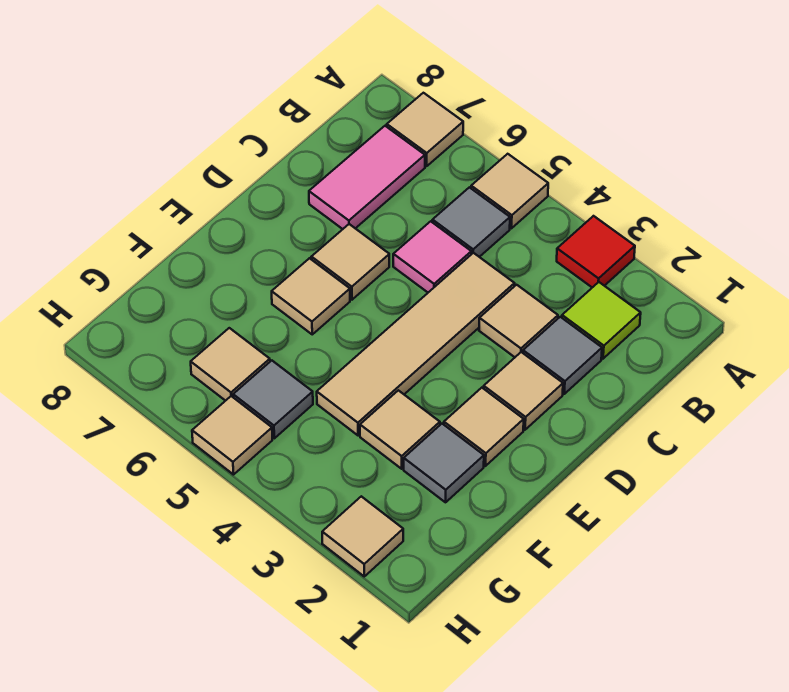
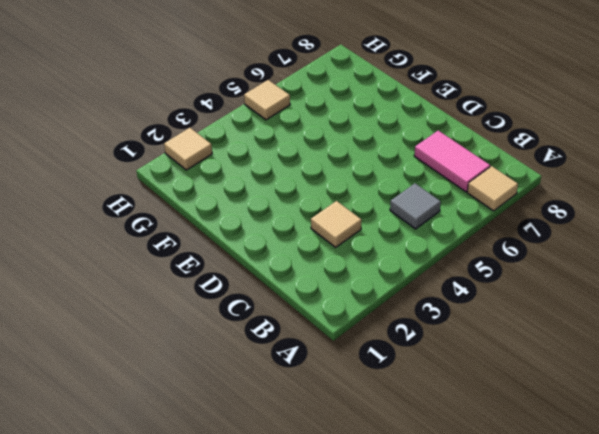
none -> red tile A3 level 1
none -> tan tile A5 level 1
none -> lime tile B2 level 1

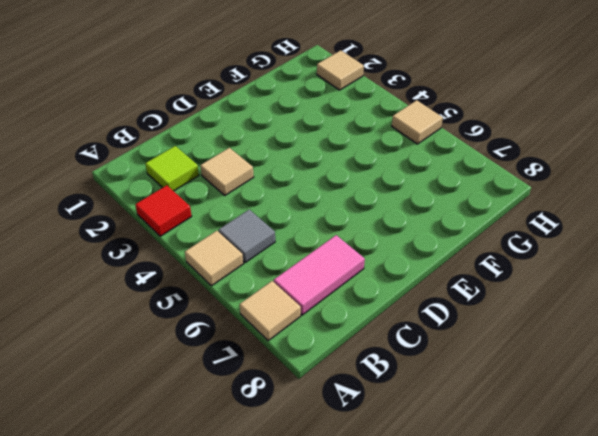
none -> grey tile C2 level 1
none -> tan tile C4:F4 level 1
none -> pink tile C5 level 1

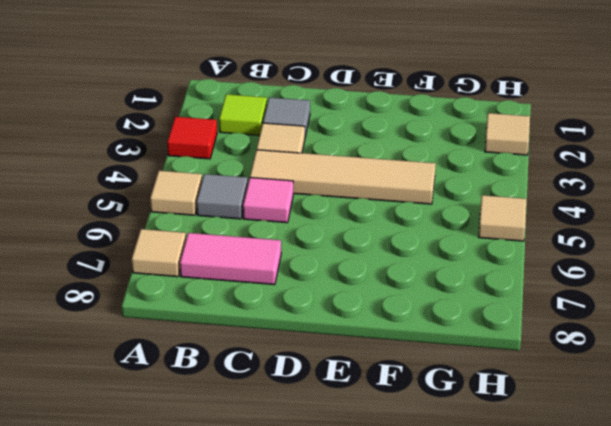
none -> tan tile D2 level 1
none -> tan tile D6 level 1
none -> tan tile E2 level 1

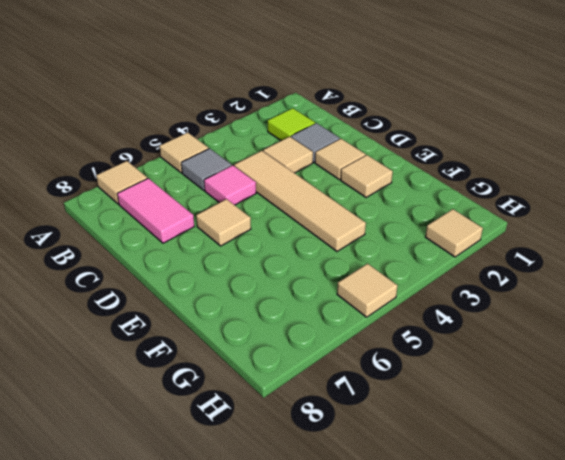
none -> red tile A3 level 1
none -> tan tile E6 level 1
none -> grey tile F2 level 1

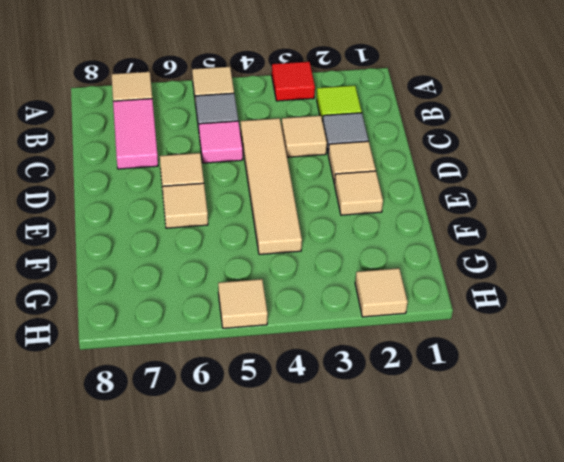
none -> grey tile F2 level 1
none -> tan tile F3 level 1
none -> grey tile G5 level 1

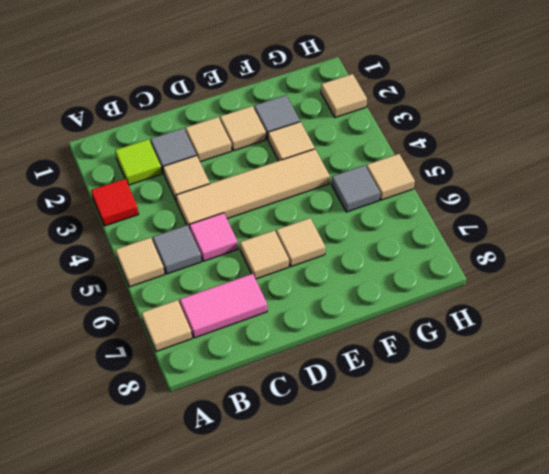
none -> tan tile G6 level 1

